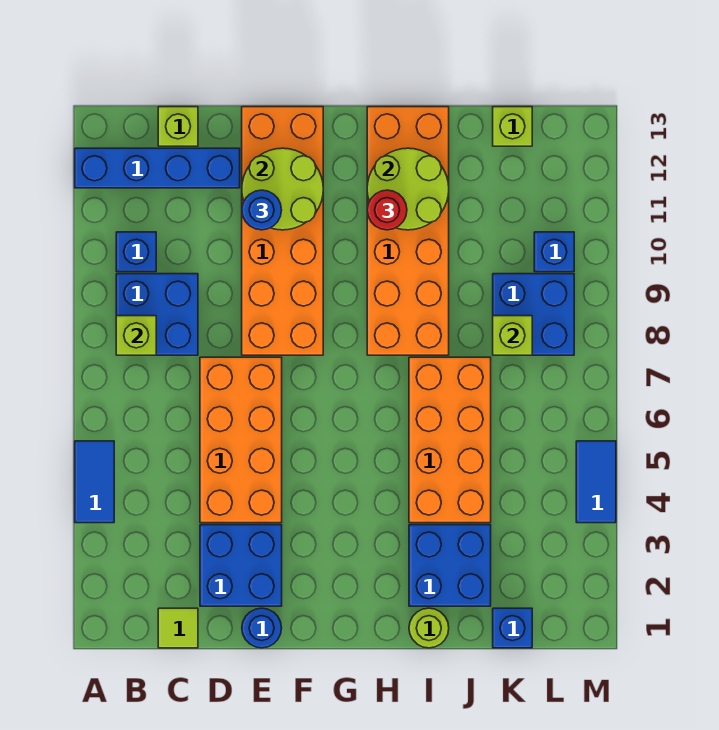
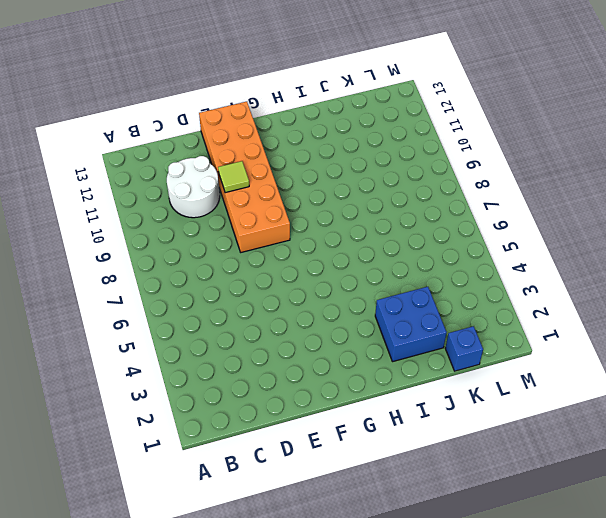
white round brick C10:D11 level 1 -> none
lime tile E10 level 2 -> lime tile C1 level 1
none -> blue tile A4:A5 level 1
none -> blue brick A12:D12 level 1
none -> blue brick B8:C9 level 1

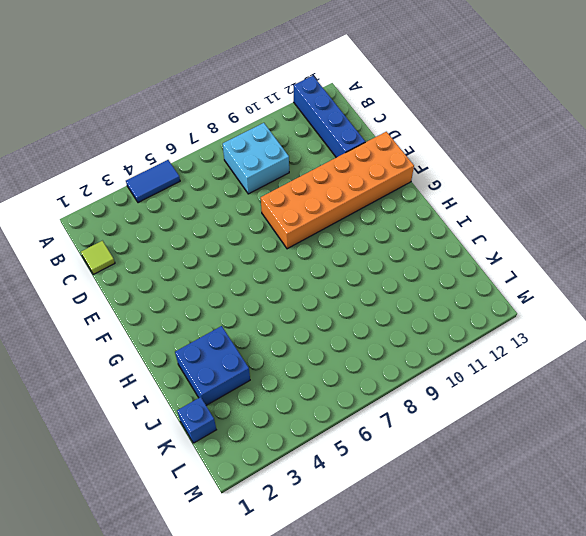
cyan brick B8:C9 level 1 -> blue brick B8:C9 level 1
none -> blue brick B10 level 1
none -> lime brick C13 level 1
none -> blue brick D2:E3 level 1

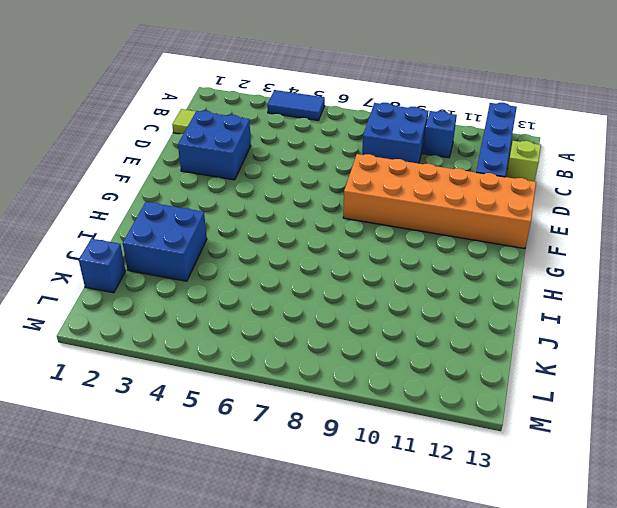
none -> orange brick D4:E7 level 1
none -> blue round brick E1 level 1
none -> orange brick H8:I13 level 1

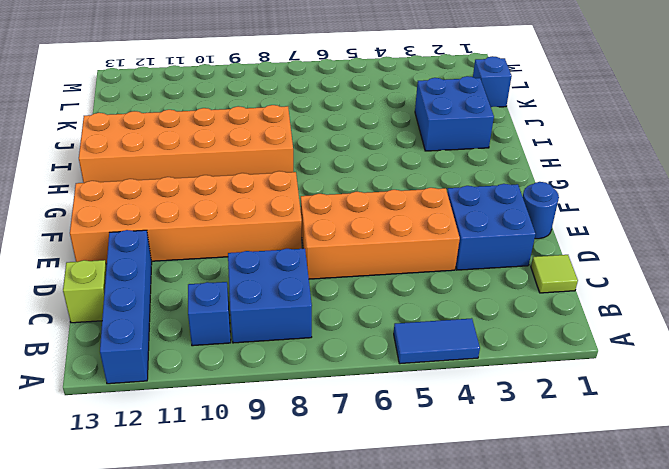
none -> lime round brick I1 level 1
none -> orange brick I4:J7 level 1
none -> blue brick K8:L9 level 1

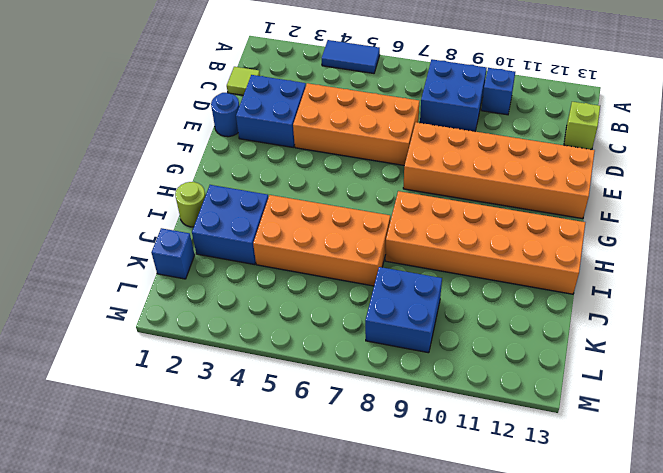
none -> blue brick A12:D12 level 1
none -> lime brick K13 level 1
none -> blue brick L10 level 1

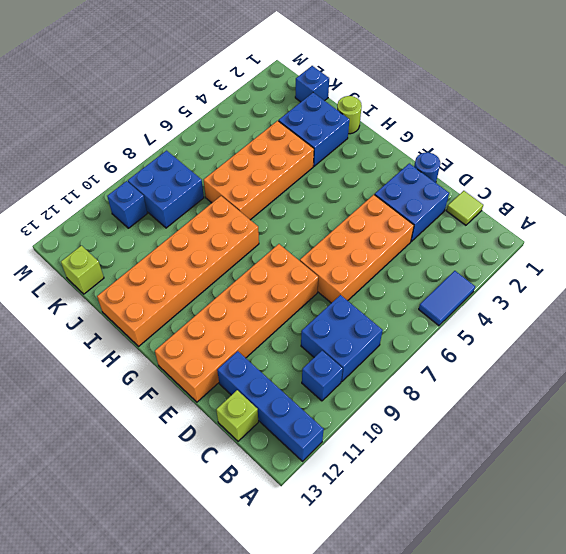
none -> blue tile M4:M5 level 1
none -> lime brick B8 level 2
none -> lime round brick E11:F12 level 2

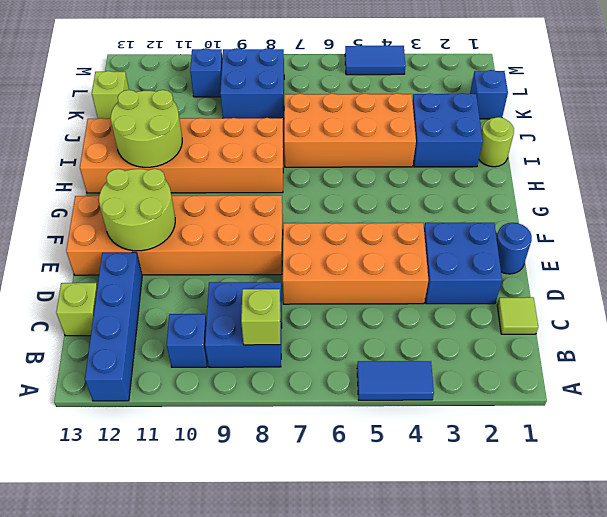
none -> lime brick K8 level 2
none -> blue round brick E11 level 3
none -> red round brick H11 level 3

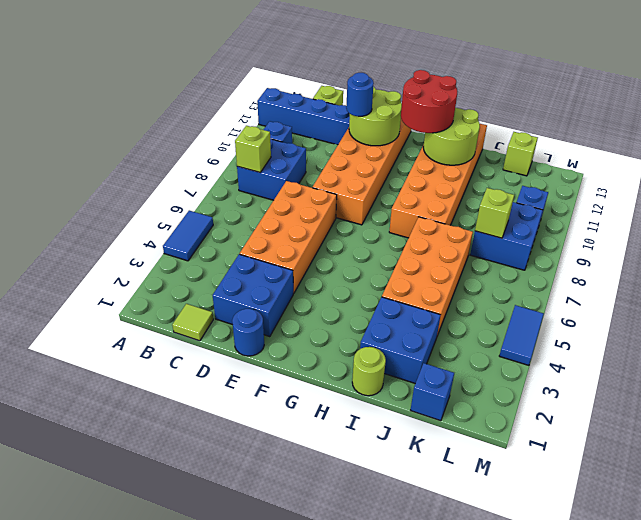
red round brick G11:H12 level 3 -> red round brick H11 level 3

